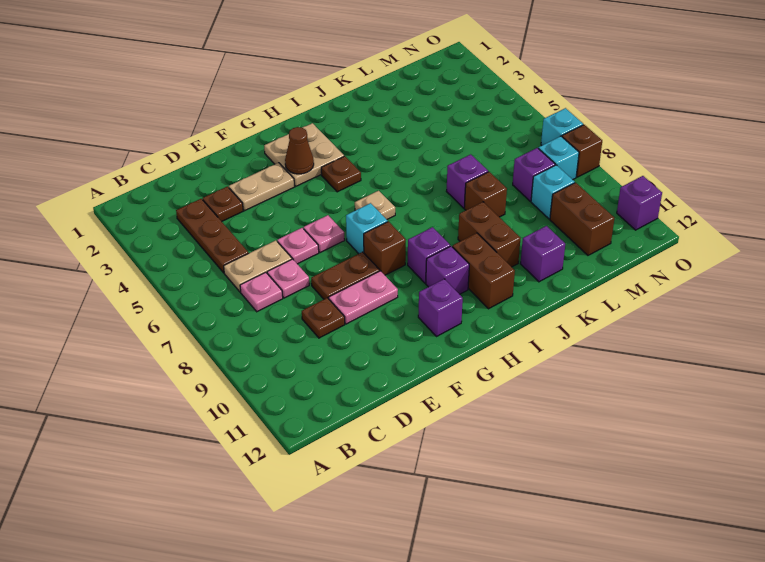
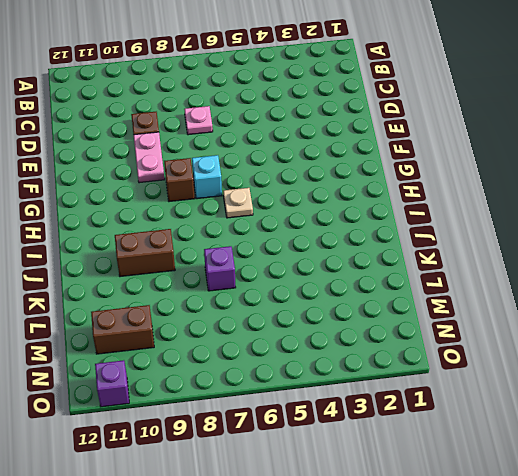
none -> brown plate C3:C5 level 1
none -> tan plate C6:D6 level 1
none -> pink plate C7 level 1
none -> brown plate D3 level 1

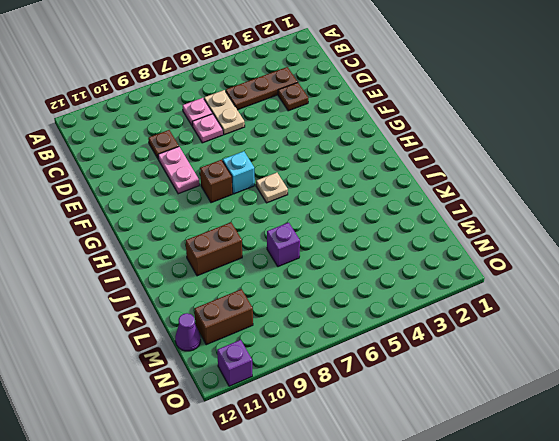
purple cone M12 level 1 -> none
none -> tan plate E3:F3 level 1
none -> pink plate E6 level 1
none -> brown plate E8:F8 level 1
none -> pink plate F6 level 1

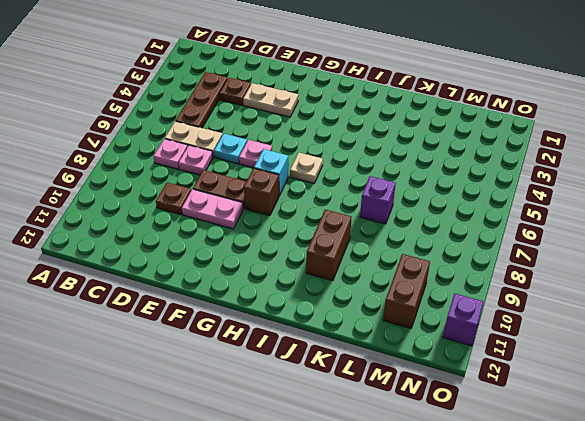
cyan plate E6 level 1 -> pink plate E6 level 1
none -> tan plate G2:H3 level 1
none -> purple brick G11 level 1
none -> brown plate H4 level 1
none -> purple brick H9 level 1

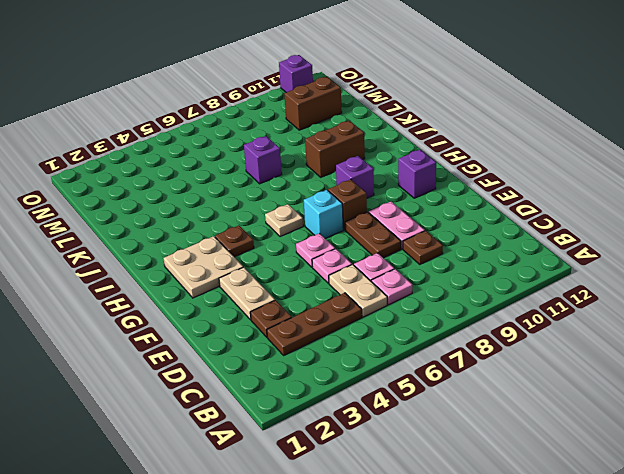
none -> purple brick H10 level 1
none -> brown brick I10:I11 level 1
none -> brown brick K8 level 1
none -> purple brick K11 level 1

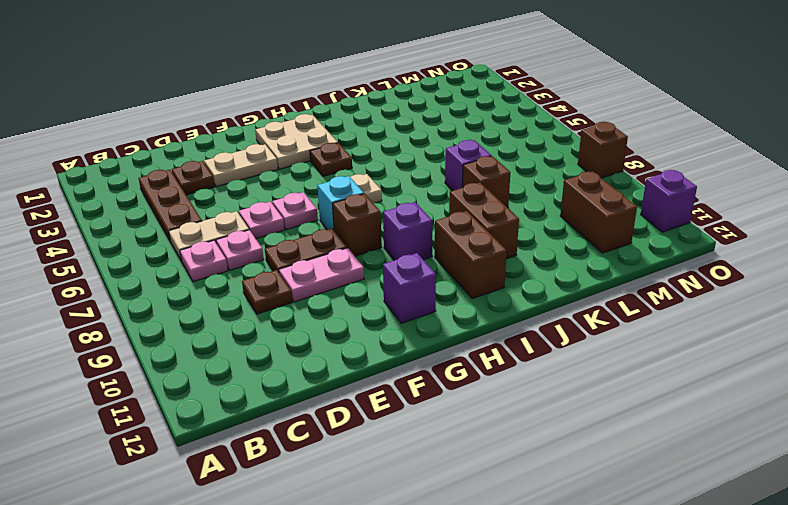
none -> purple brick H10 level 1
none -> purple brick K11 level 1
none -> purple brick M8 level 1
none -> cyan brick M9 level 1

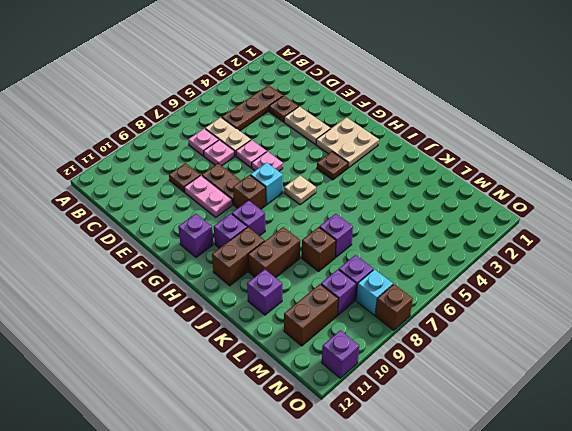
purple brick M9 level 1 -> cyan brick M9 level 1
none -> cyan brick O7 level 1
none -> brown cone G3 level 2

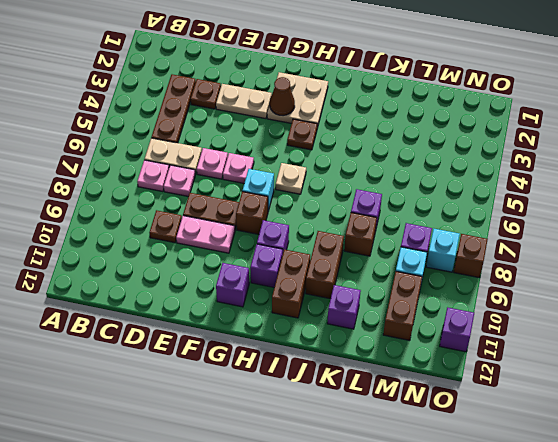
none -> cyan brick O7 level 1

